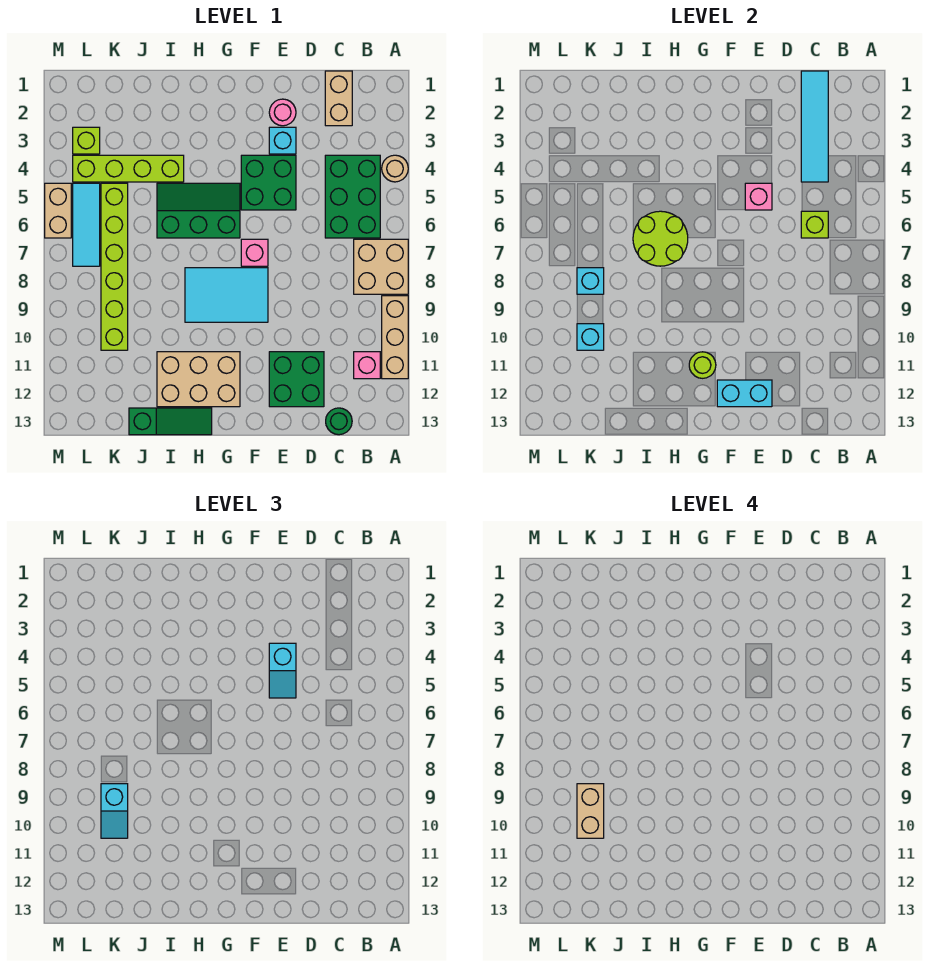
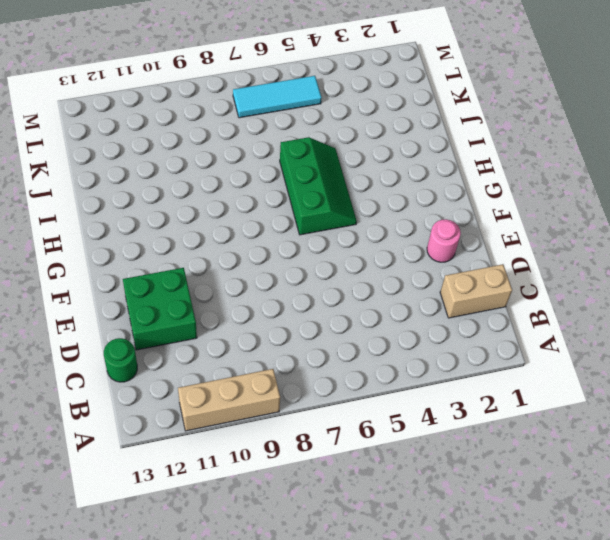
none -> tan round brick A4 level 1
none -> tan brick A7:B8 level 1
none -> green brick B4:C6 level 1
none -> pink brick B11 level 1

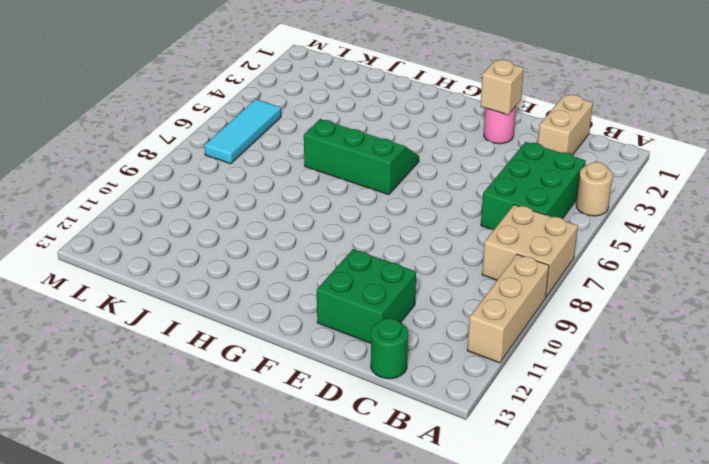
tan brick E2 level 2 -> none
none -> pink brick B11 level 1
none -> cyan brick E3 level 1
none -> green brick E4:F5 level 1
none -> pink brick F7 level 1

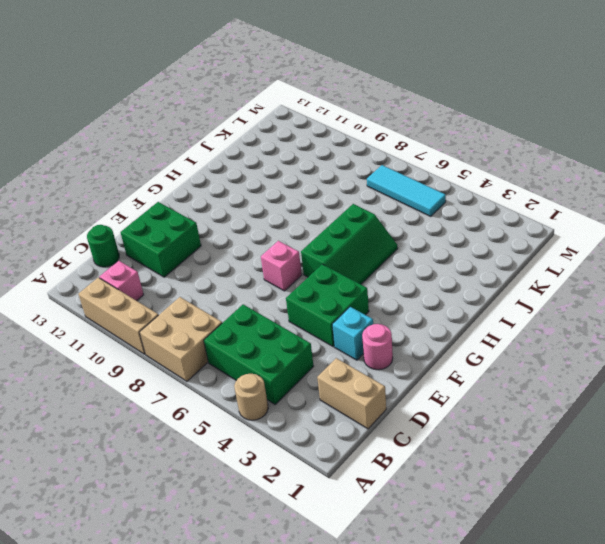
none -> cyan tile F8:H9 level 1
none -> tan brick G11:I12 level 1
none -> green slope H13:J13 level 1 top J
none -> lime brick I4:L4 level 1

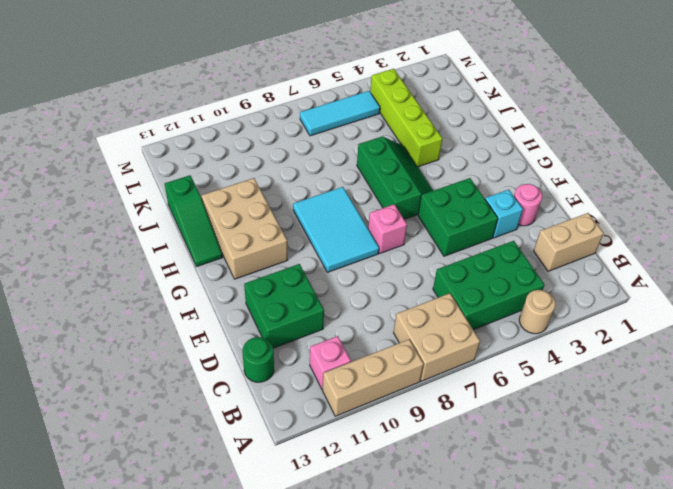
none -> lime brick K5:K10 level 1
none -> lime brick L3 level 1
none -> tan brick M5:M6 level 1
none -> cyan tile C1:C4 level 2

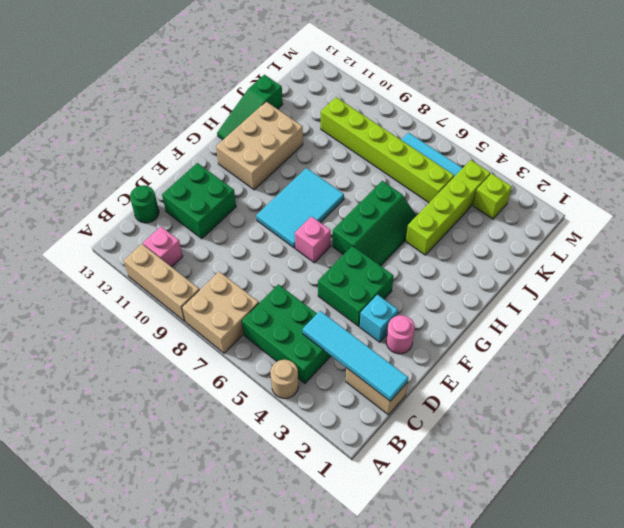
none -> tan brick M5:M6 level 1
none -> lime brick C6 level 2
none -> pink brick E5 level 2
none -> cyan brick E12:F12 level 2

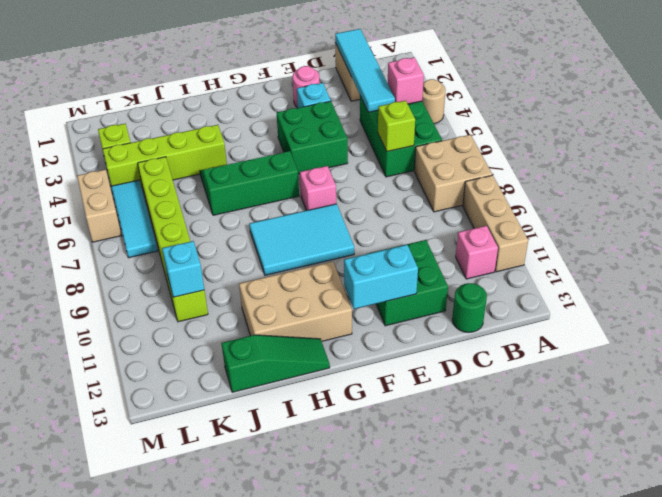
pink brick B4 level 2 -> pink brick E5 level 2
none -> lime round brick G11 level 2
none -> lime round brick H6:I7 level 2
none -> cyan brick K8 level 2
none -> cyan slope E4:E5 level 3 top 4

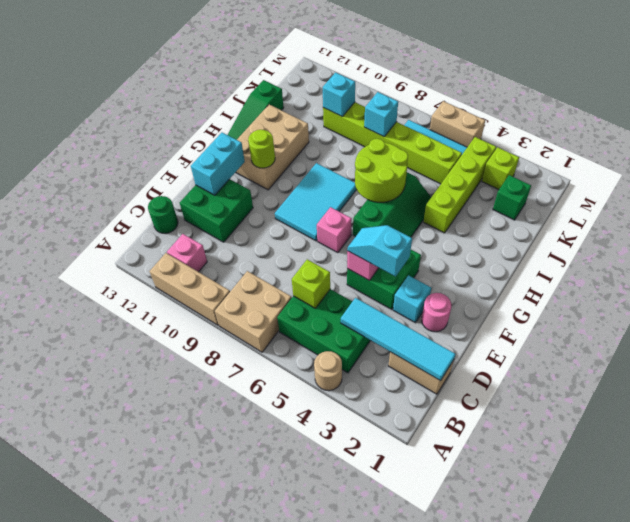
green brick K2 level 1 -> none
none -> cyan slope K9:K10 level 3 top 9
none -> tan brick K9:K10 level 4

